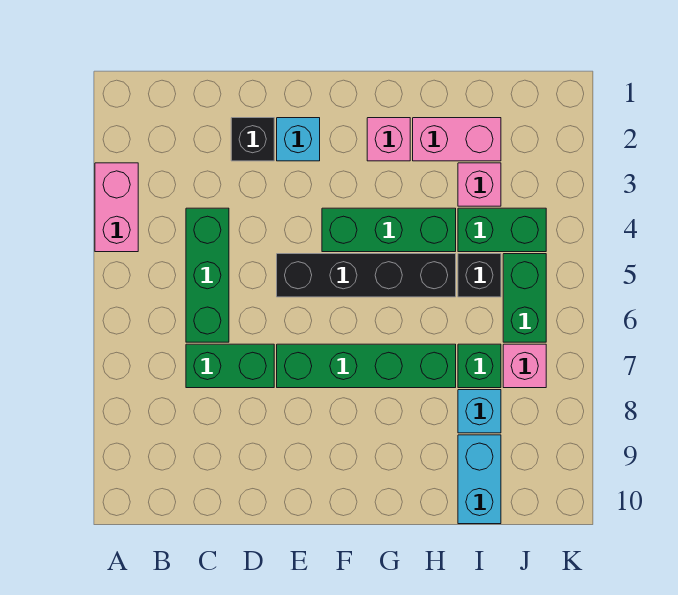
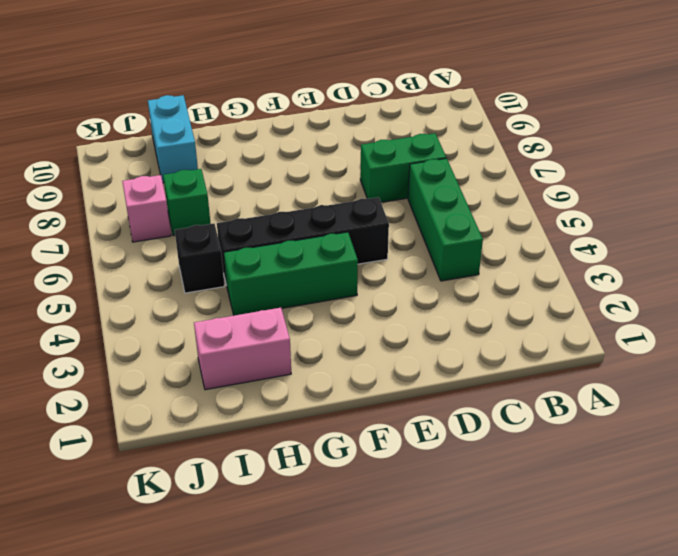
none -> pink brick A3:A4 level 1
none -> black brick D2 level 1
none -> cyan brick E2 level 1

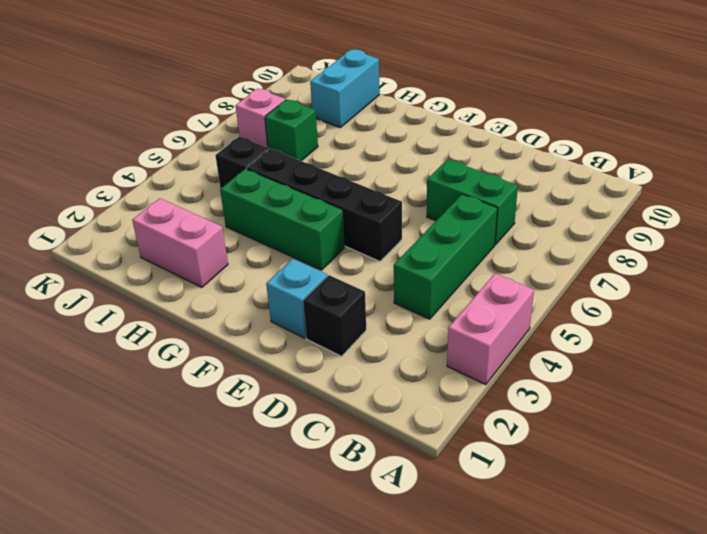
none -> green brick E7:H7 level 1
none -> pink brick G2 level 1
none -> pink brick I3 level 1

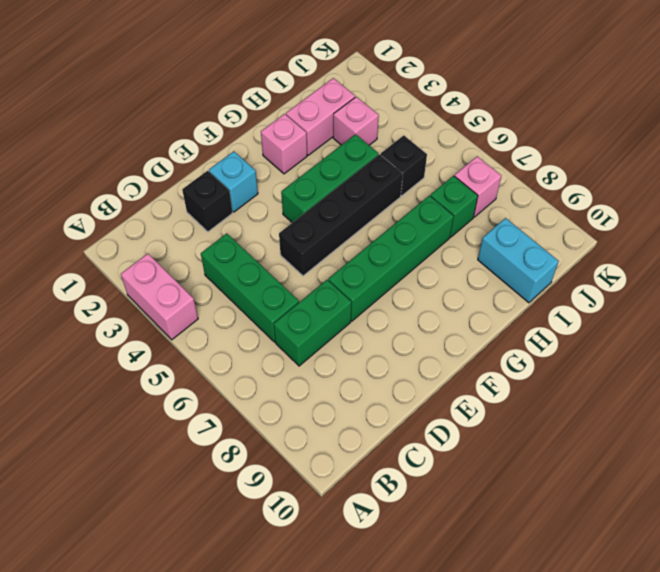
none -> green brick I4:J4 level 1
none -> cyan brick I8 level 1
none -> green brick J5:J6 level 1

